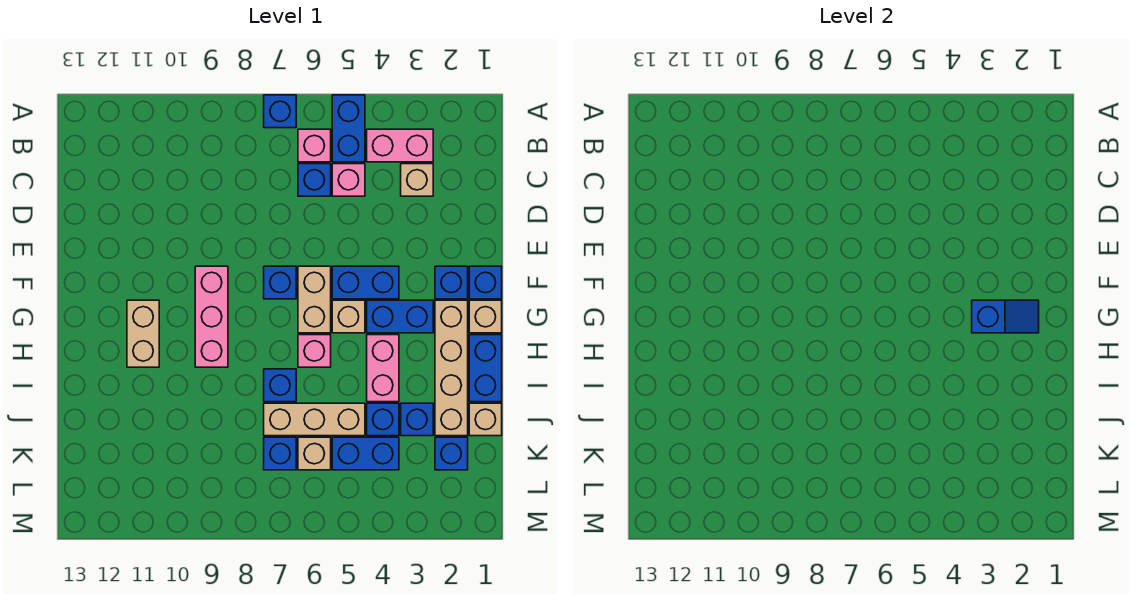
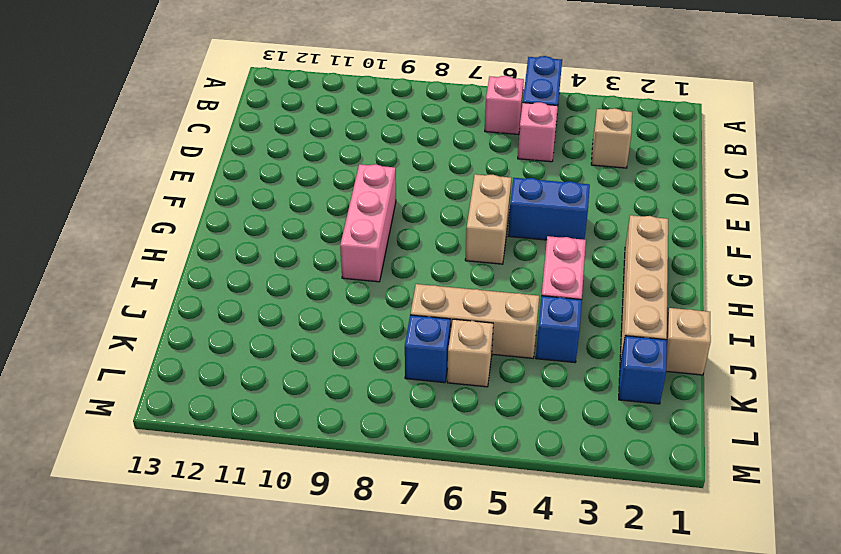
none -> blue brick A7 level 1
none -> pink brick B3:B4 level 1
none -> blue brick C6 level 1
none -> blue brick F1 level 1

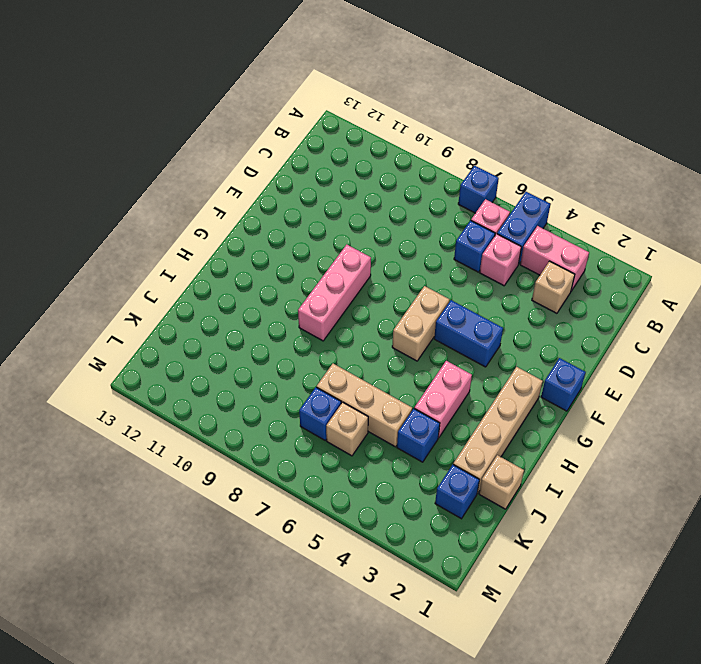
none -> blue brick F2 level 1
none -> blue brick F7 level 1
none -> tan brick G1 level 1
none -> blue brick G3:G4 level 1

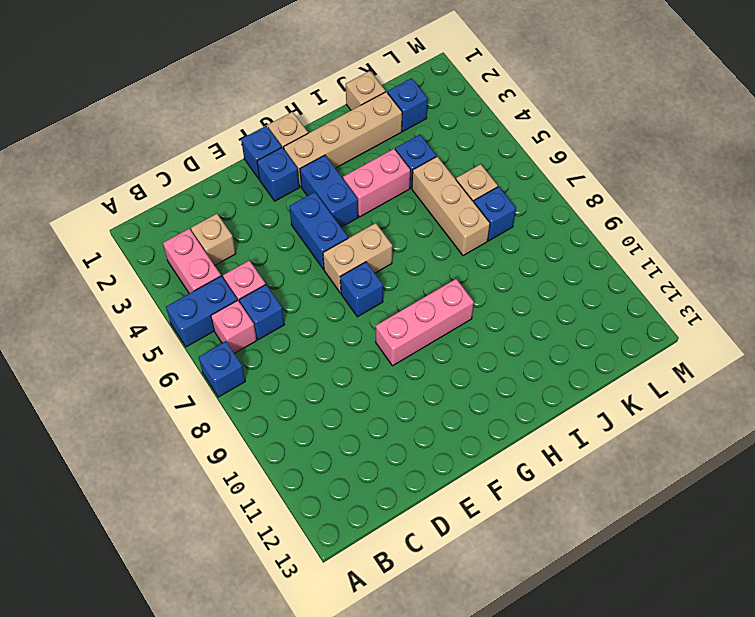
none -> tan brick G5 level 1
none -> tan brick G11:H11 level 1
none -> blue brick H1:I1 level 1
none -> pink brick H6 level 1

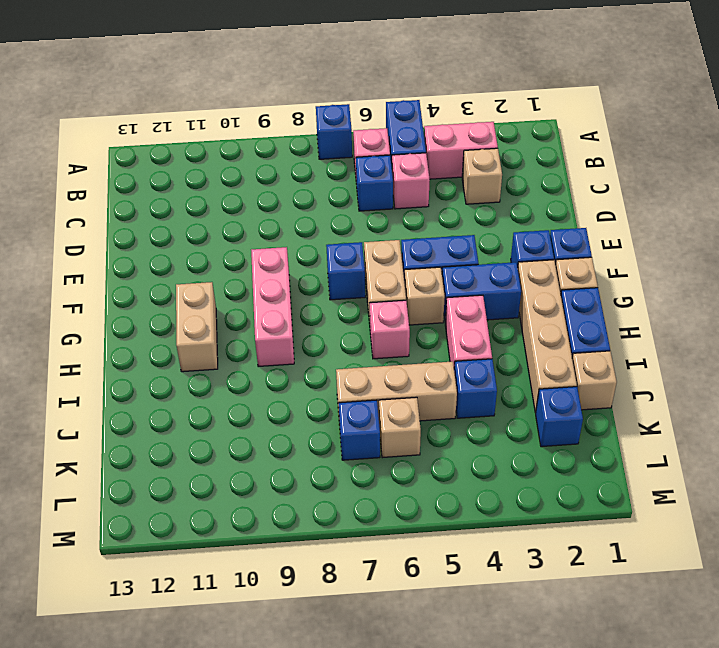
none -> blue brick I7 level 1
none -> blue brick J3 level 1
none -> blue brick K4:K5 level 1
none -> blue slope G2:G3 level 2 top 3

